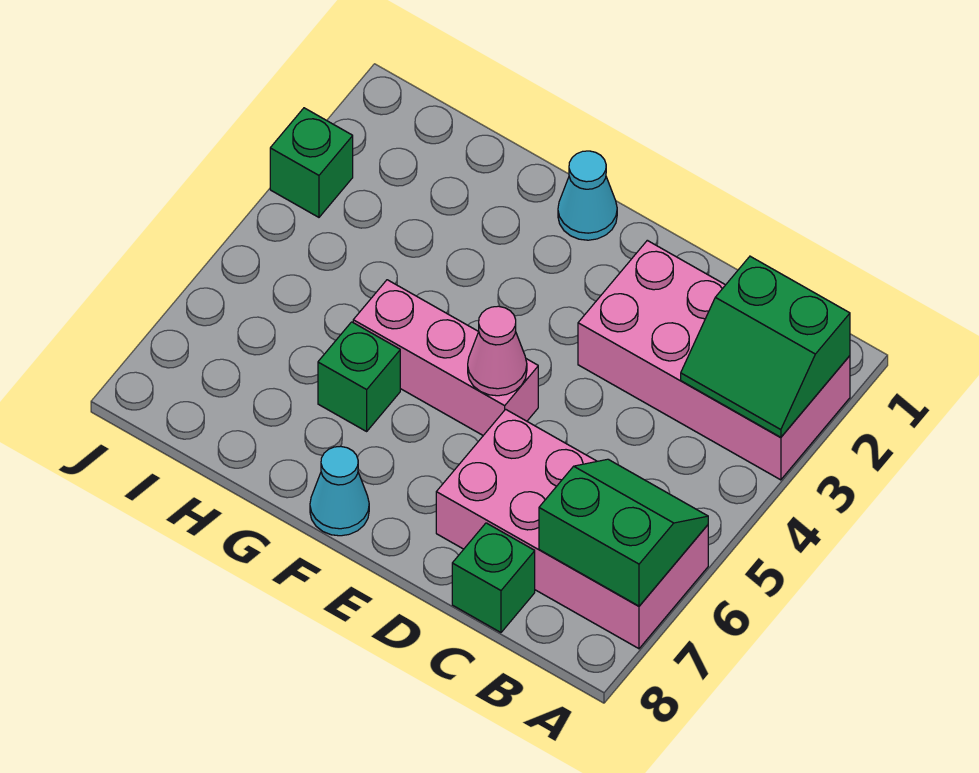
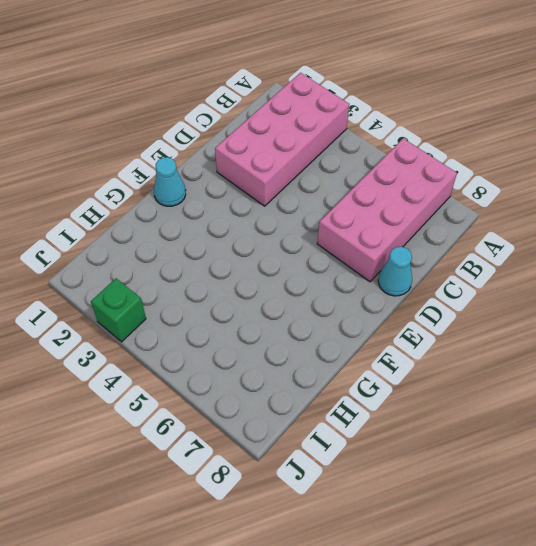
cyan cone D8 level 1 -> cyan cone F8 level 1
none -> green brick C8 level 1
none -> pink brick E5:G5 level 1

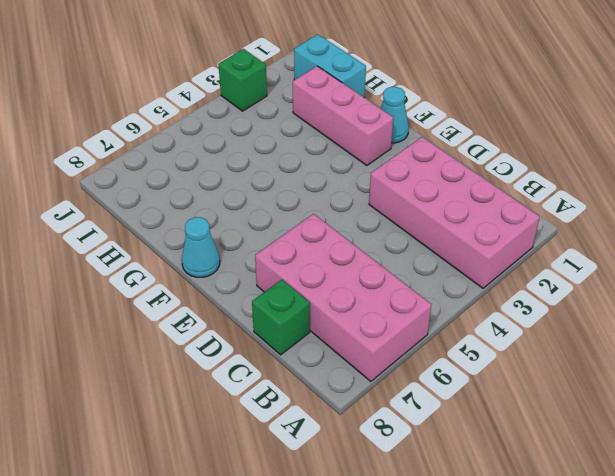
pink brick F2:H2 level 1 -> pink brick E5:G5 level 1
cyan brick H1:I1 level 1 -> none
none -> green brick G6 level 1
none -> green slope A2:B3 level 2 top 2

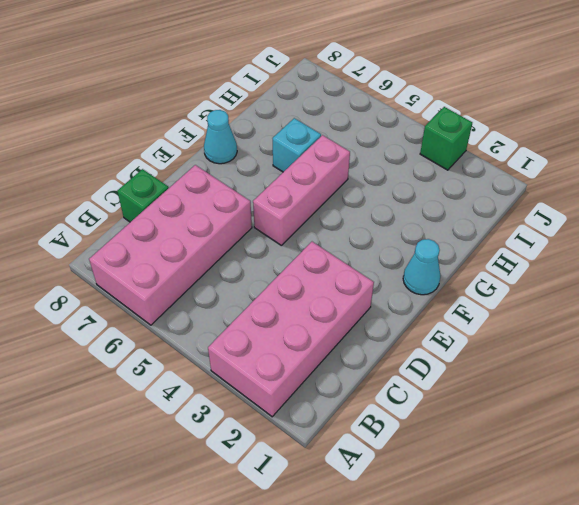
cyan brick G6 level 1 -> green brick G6 level 1
none -> green slope A2:B3 level 2 top 2
none -> green slope A6:B7 level 2 top 7

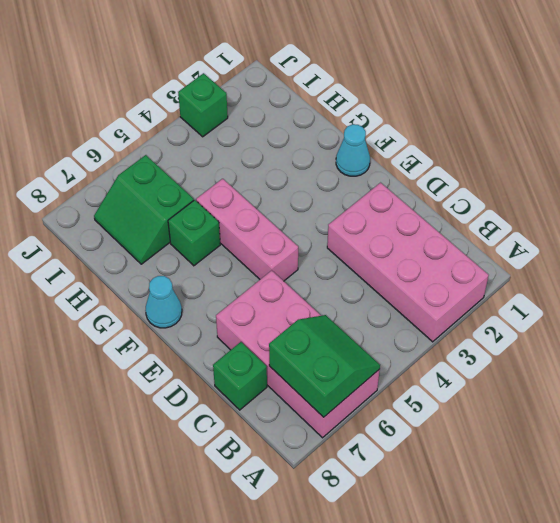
green slope H6:I7 level 1 top 6 -> green slope A2:B3 level 2 top 2
none -> pink cone E5 level 2

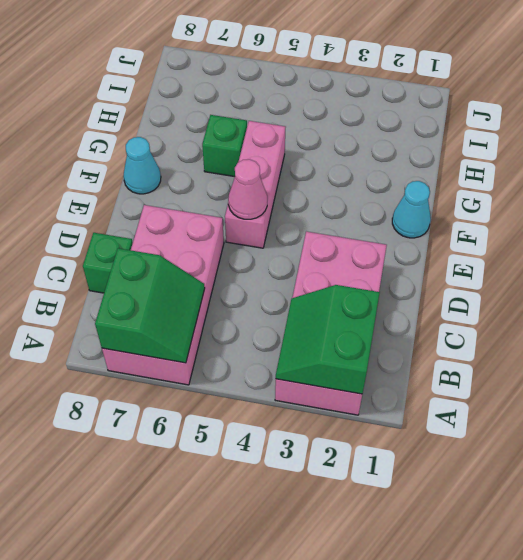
none -> green brick J3 level 1

